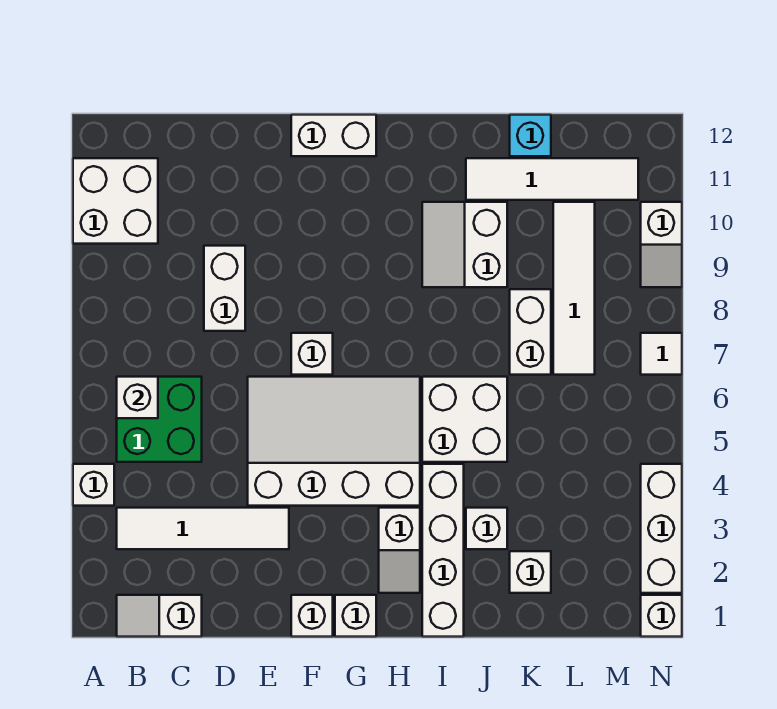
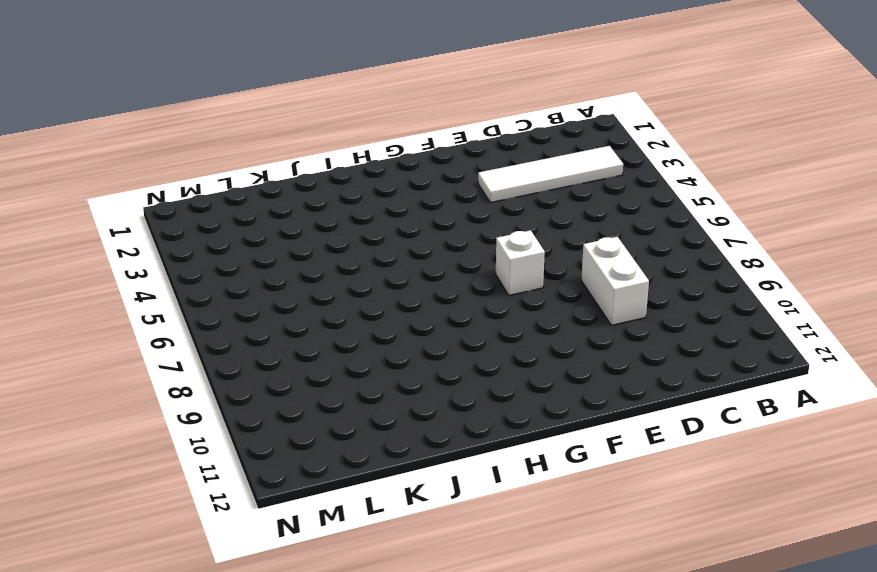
none -> white brick A4 level 1
none -> white brick A10:B11 level 1
none -> white slope B1:C1 level 1 top C

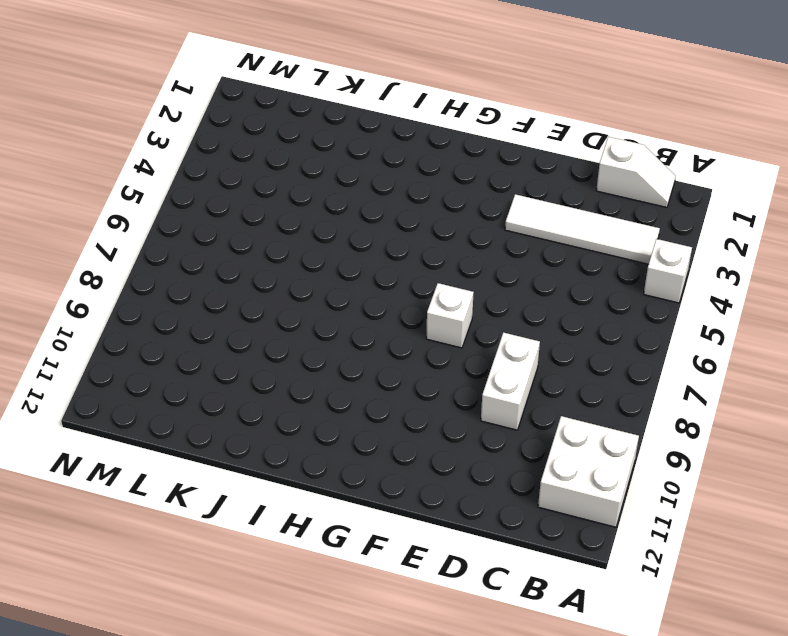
none -> green brick B5:C6 level 1
none -> white slope E4:H6 level 1 top 4
none -> white brick F1 level 1

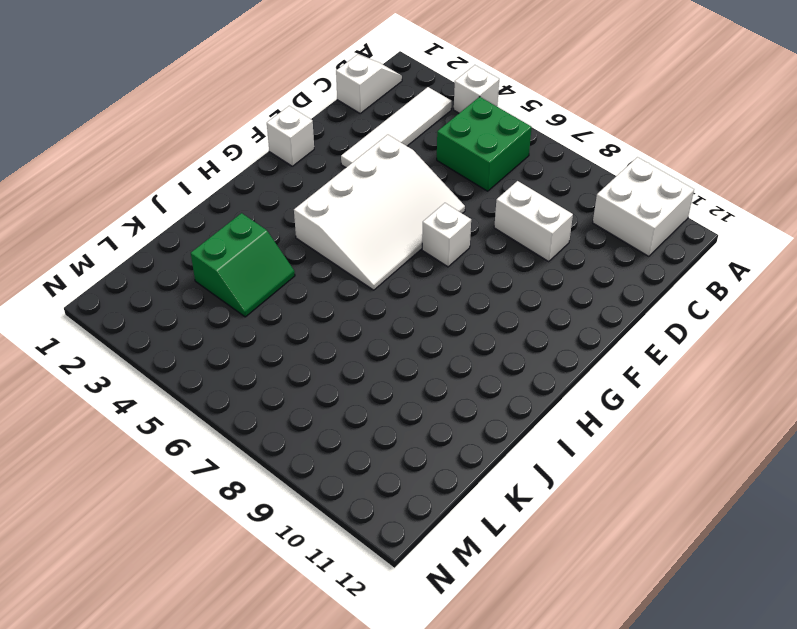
green slope J3:K4 level 1 top 3 -> white brick J3 level 1
none -> white brick F12:G12 level 1
none -> white brick G1 level 1
none -> white slope H2:H3 level 1 top 3

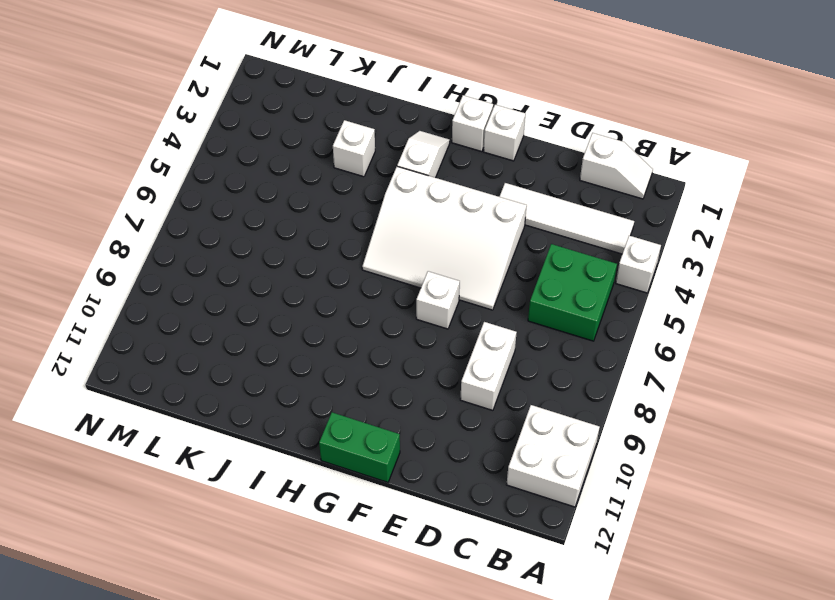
green brick F12:G12 level 1 -> white brick F12:G12 level 1
none -> white brick I1:I4 level 1
none -> white brick I5:J6 level 1
none -> white slope I9:J10 level 1 top J

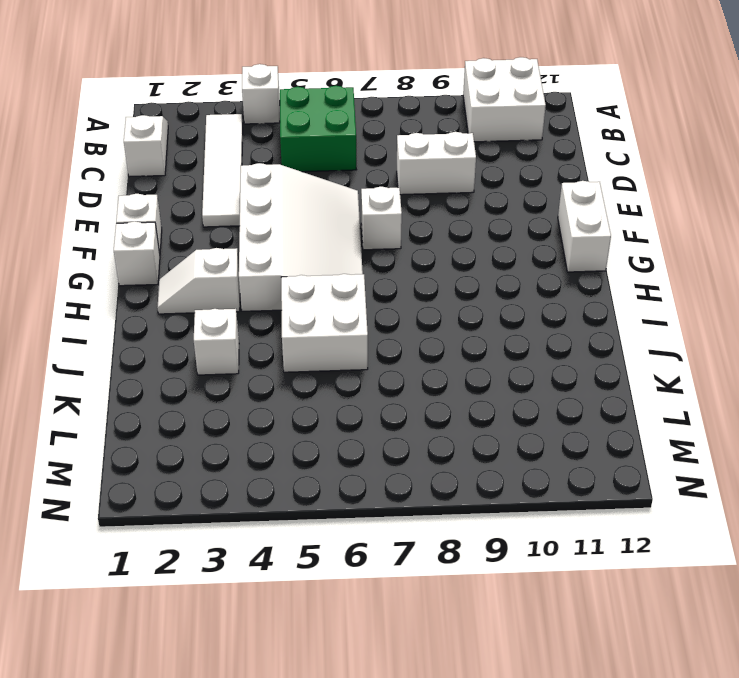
none -> white brick I1:I4 level 1
none -> white slope I9:J10 level 1 top J
none -> white tile J11:M11 level 1

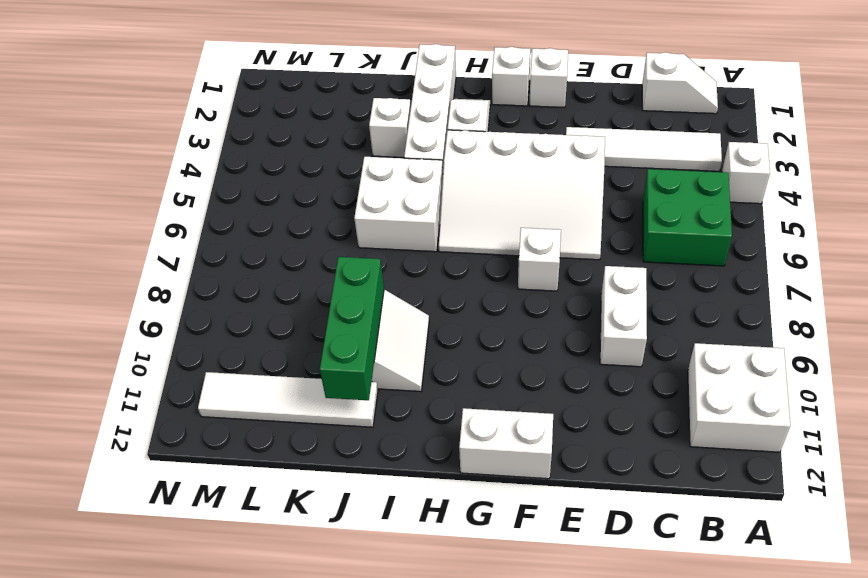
green brick J9:J11 level 2 -> none
none -> white brick K2 level 1
none -> white brick K7:K8 level 1
none -> cyan brick K12 level 1

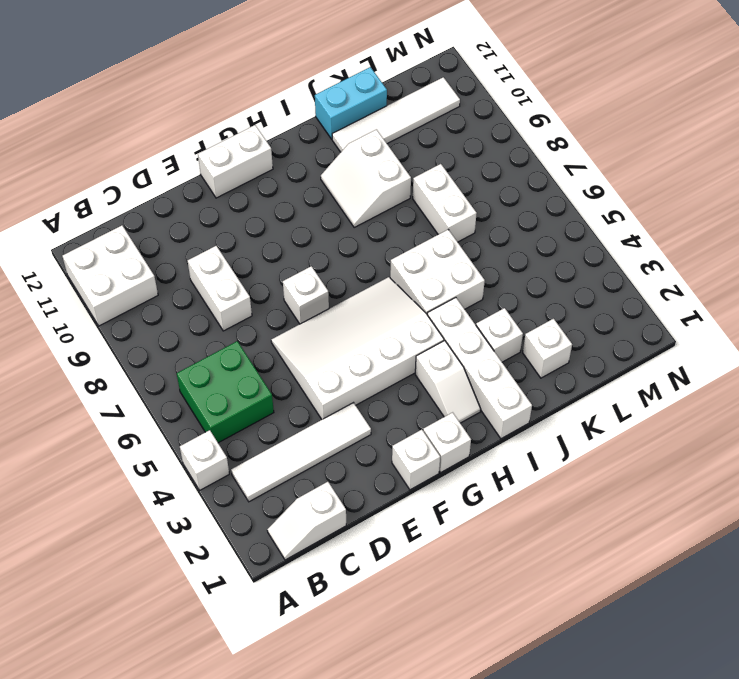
cyan brick J12:K12 level 1 -> cyan brick K12 level 1
none -> white tile L7:L10 level 1
none -> white brick N1 level 1
none -> white brick N2:N4 level 1

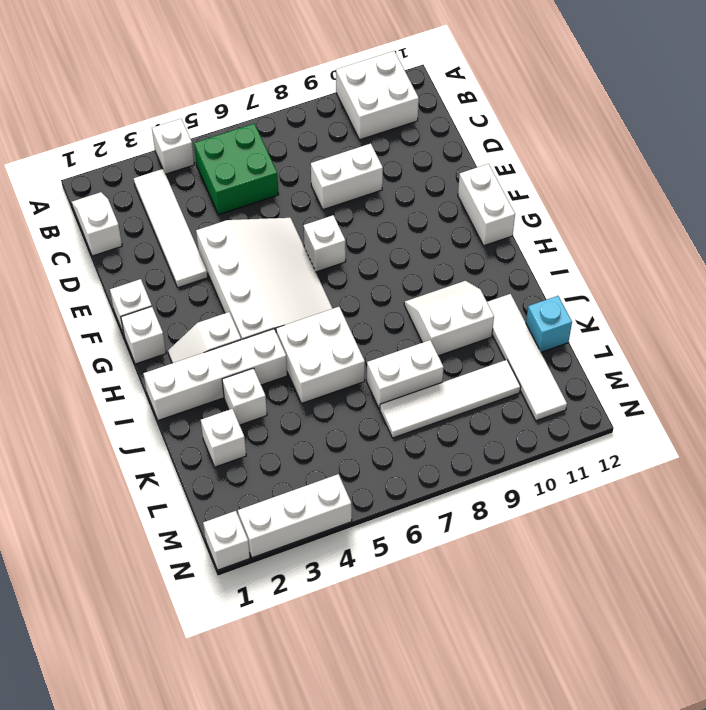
none -> white tile N7 level 1
none -> white slope N9:N10 level 1 top 10
none -> white brick B6 level 2

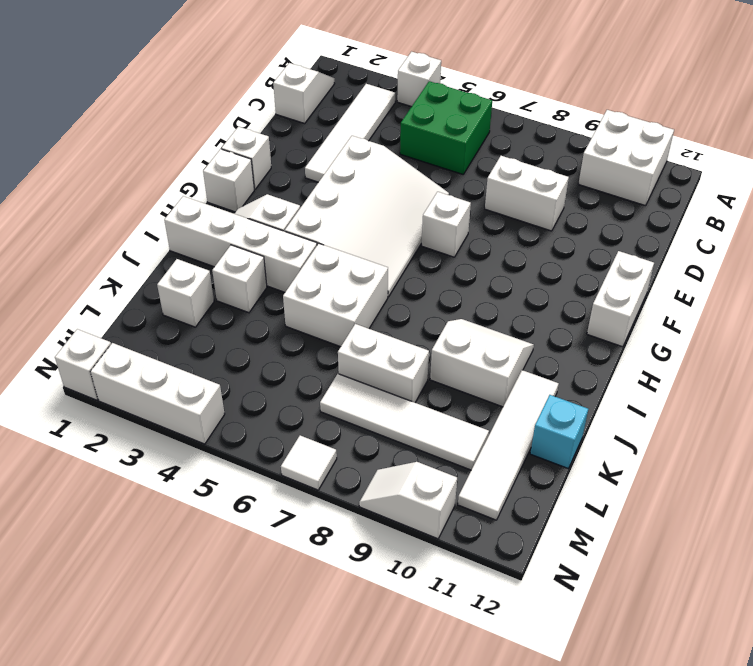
none -> white brick B6 level 2

